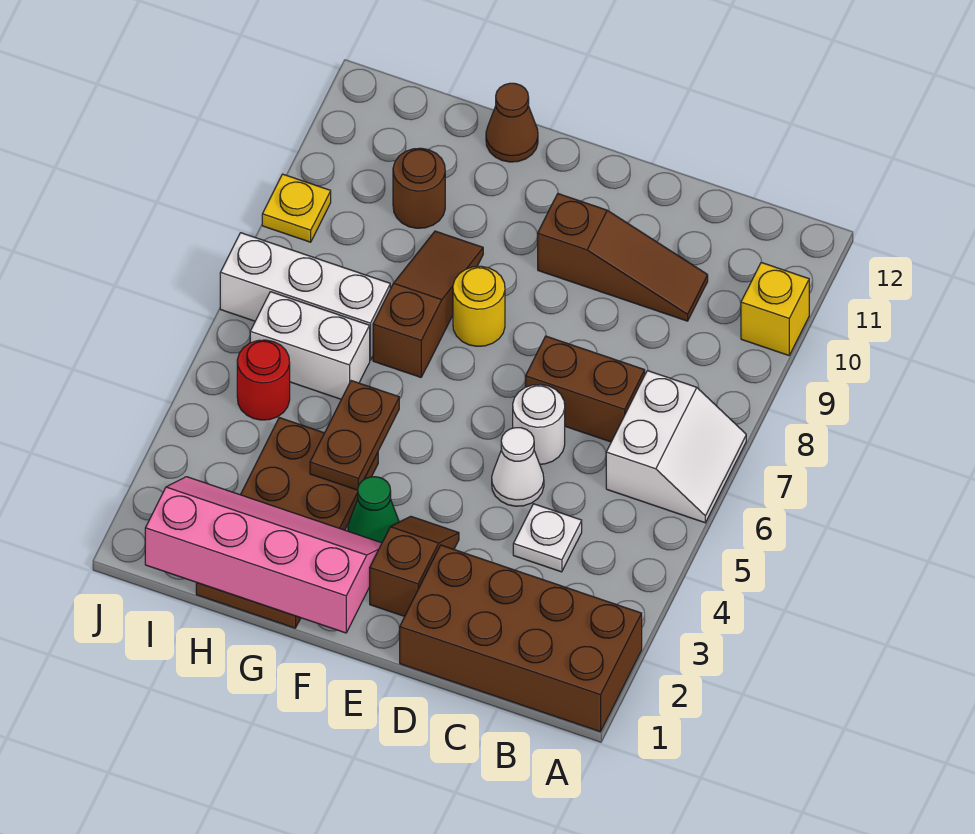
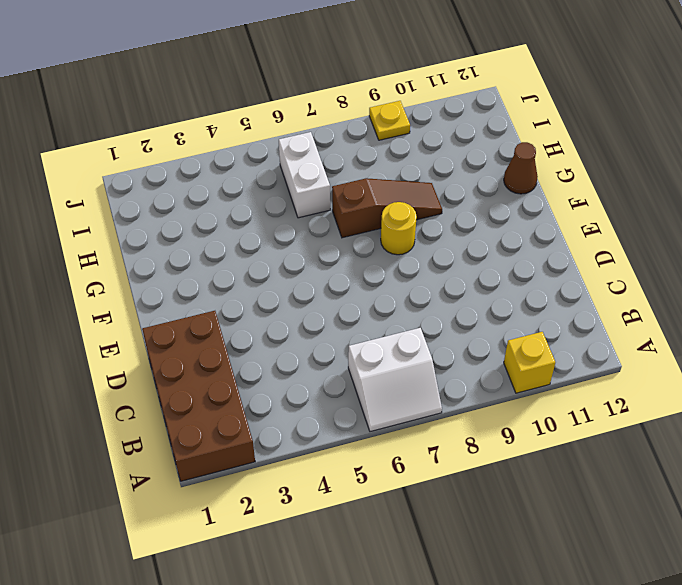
none -> white plate C4 level 1
none -> brown brick C7:D7 level 1
none -> brown slope C10:E10 level 1 top E

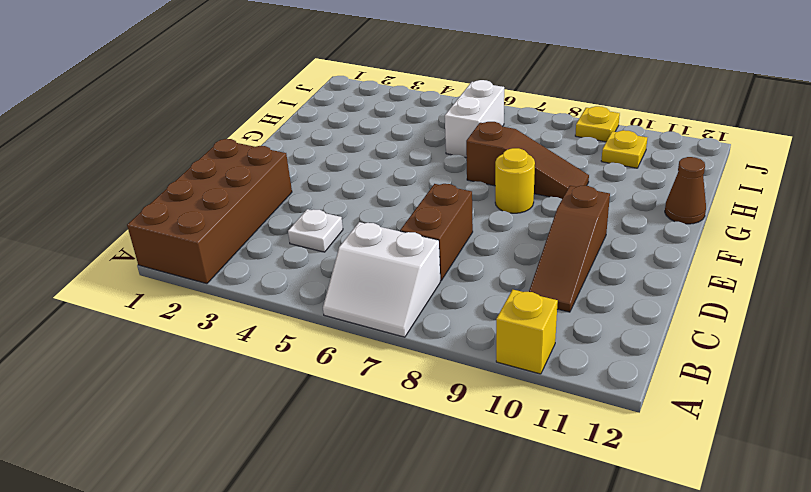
yellow plate I10 level 1 -> none
none -> white cone D5 level 1
none -> white round brick D6 level 1
none -> brown slope E2:E3 level 1 top 2

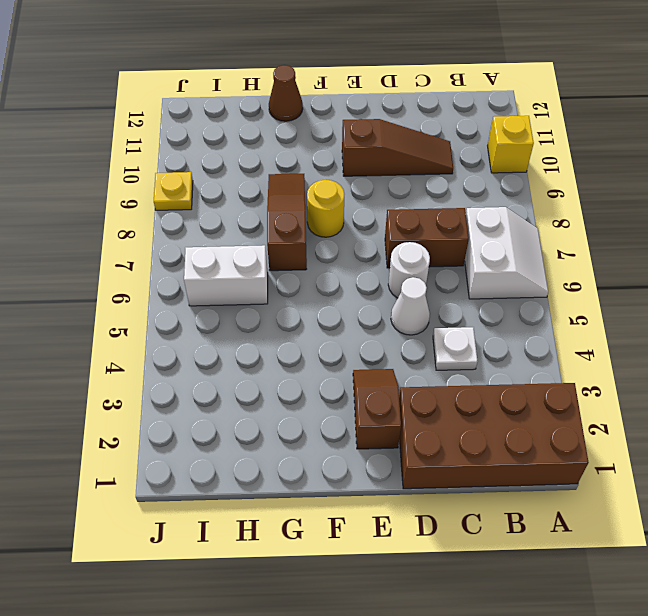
none -> green cone F3 level 1
none -> brown plate G1:H4 level 1
none -> white brick H7:J7 level 1

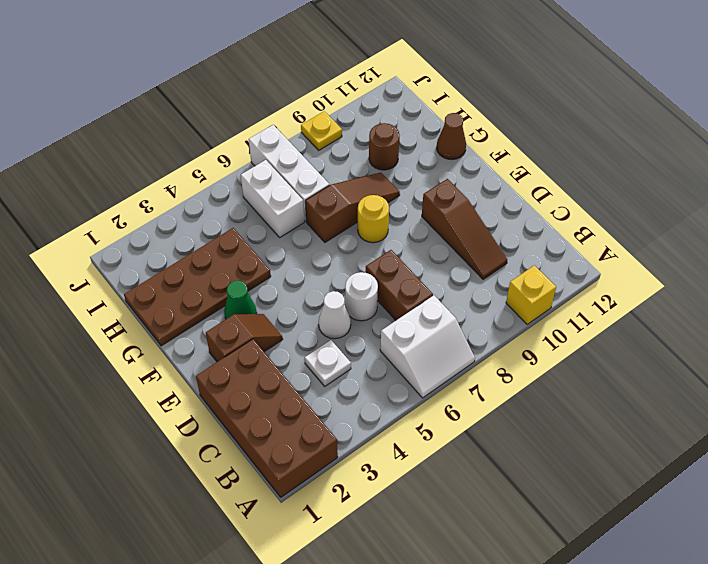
none -> red round brick I5 level 1
none -> pink slope F1:I2 level 2 top 1
none -> brown plate G4:G5 level 2

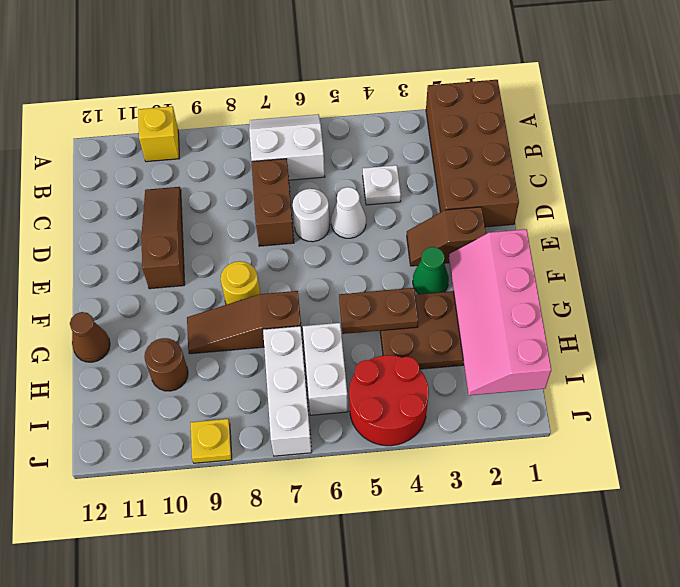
red round brick I4:J5 level 1 -> red round brick I5 level 1

